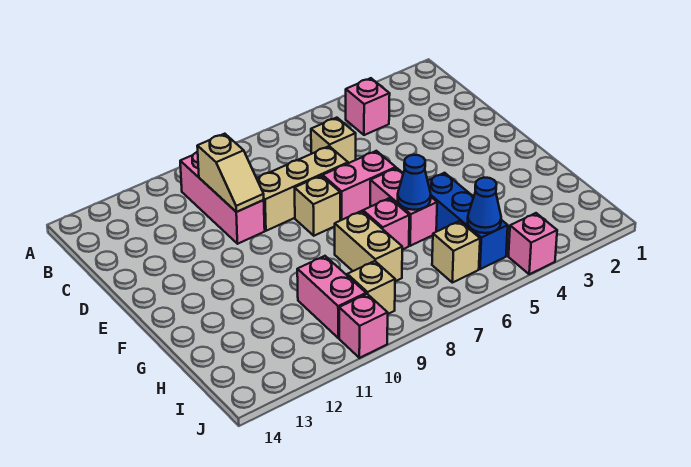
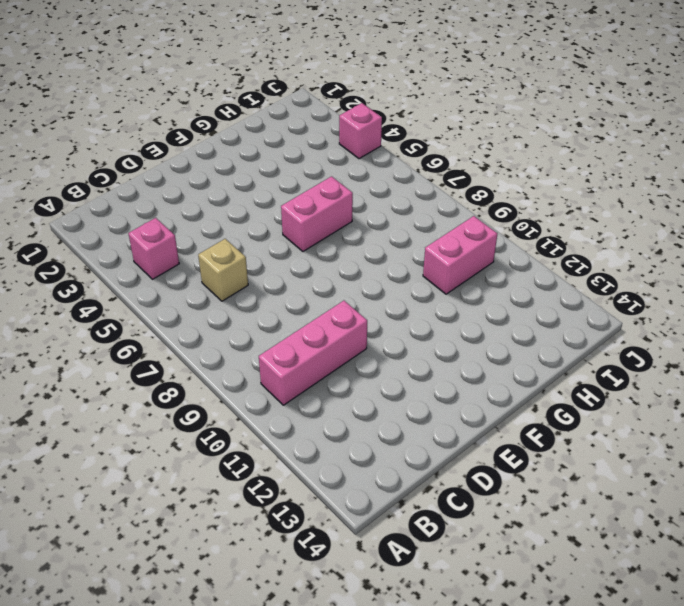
none -> tan brick D7:D9 level 1
none -> pink brick E6:E7 level 1
none -> tan brick E8 level 1

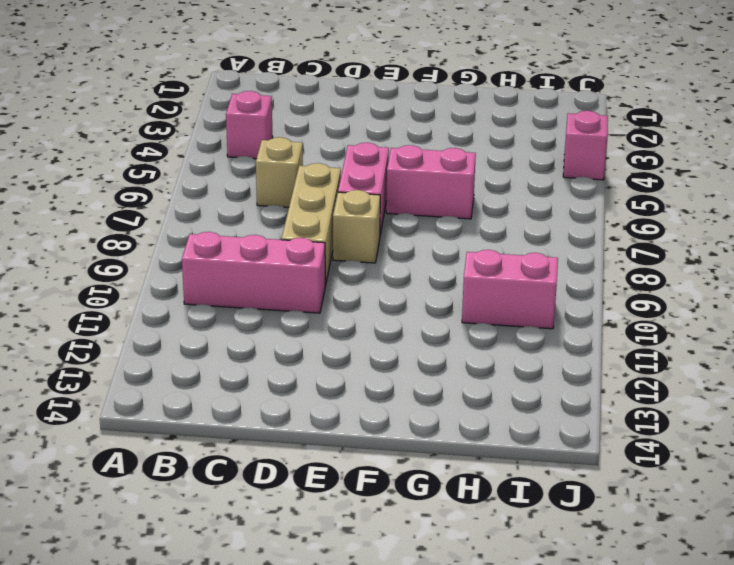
none -> blue brick G5:I5 level 1
none -> pink brick G7 level 1
none -> tan brick G8:H8 level 1

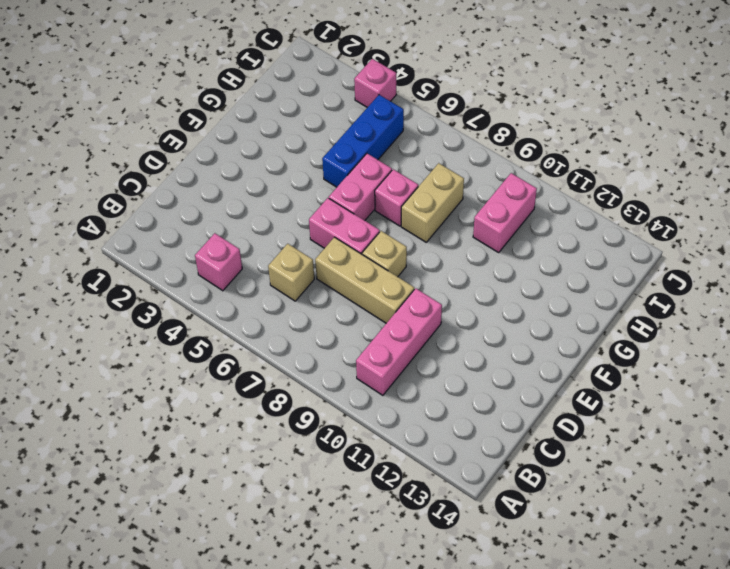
none -> tan brick I6 level 1
none -> tan brick I9 level 1
none -> pink brick J10 level 1

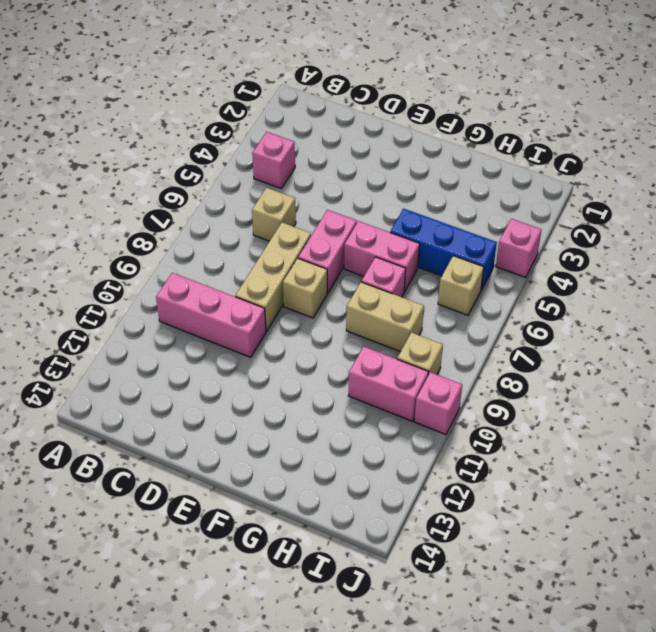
none -> tan slope C10:D10 level 2 top C
none -> blue cone G6 level 2
none -> blue cone I5 level 2

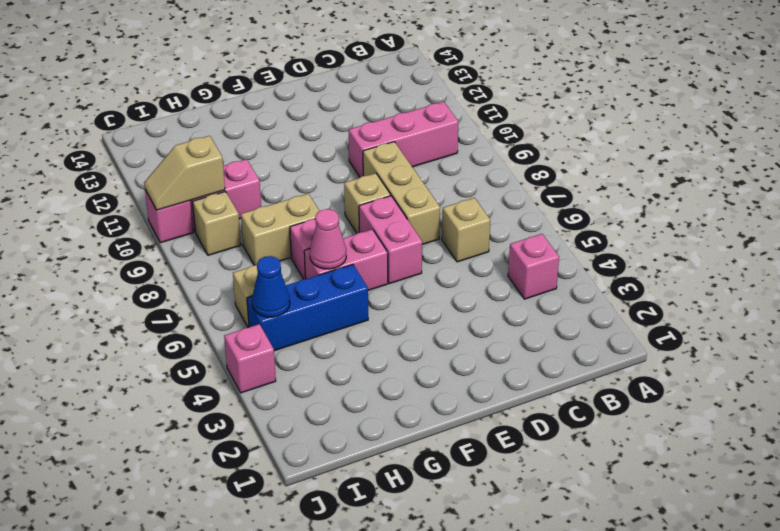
pink cone G6 level 2 -> blue cone G6 level 2
tan slope I10:J10 level 2 top I -> tan slope C10:D10 level 2 top C

